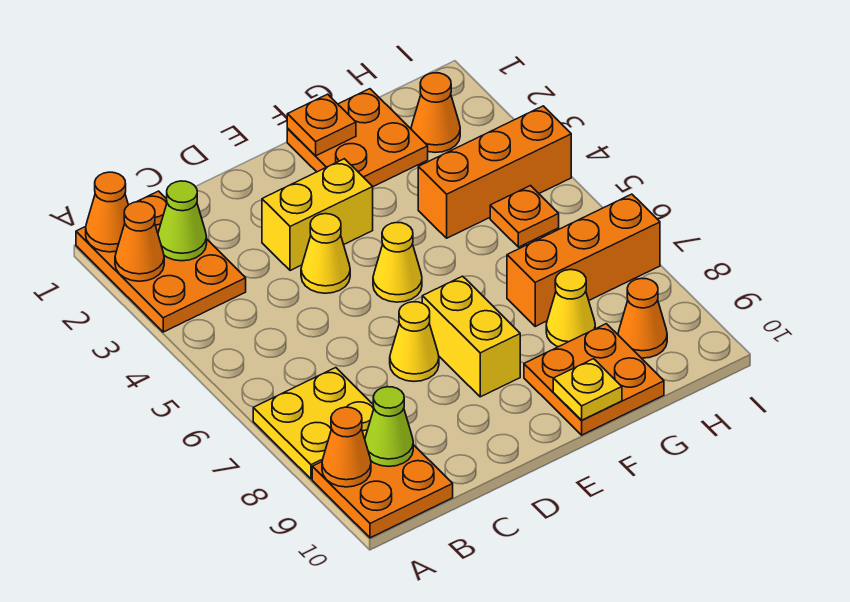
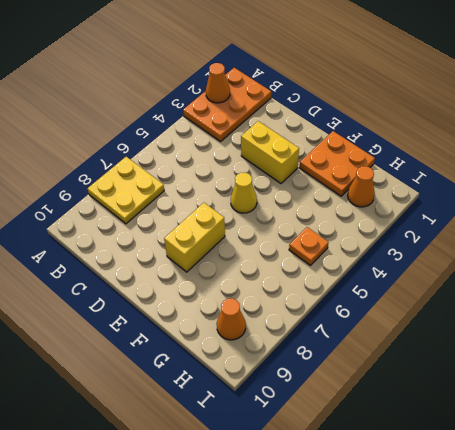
none -> orange plate A9:B10 level 1
none -> yellow cone D4 level 1
none -> yellow cone D7 level 1

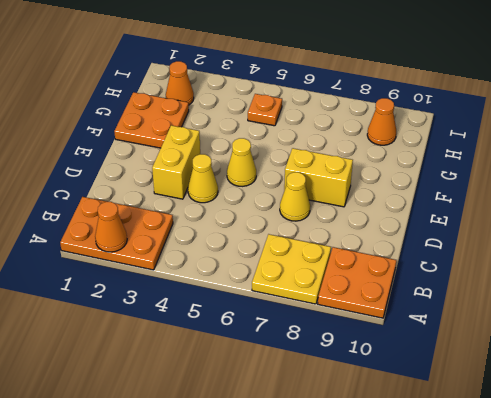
none -> orange plate F9:G10 level 1
none -> orange brick G4:I4 level 1
none -> orange brick G7:I7 level 1

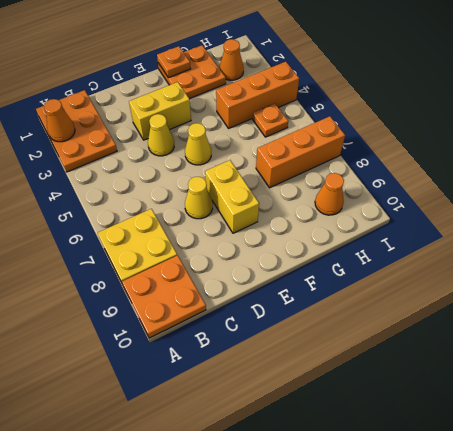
none -> orange plate F9:G10 level 1
none -> yellow cone G8 level 1
none -> orange cone A1 level 2

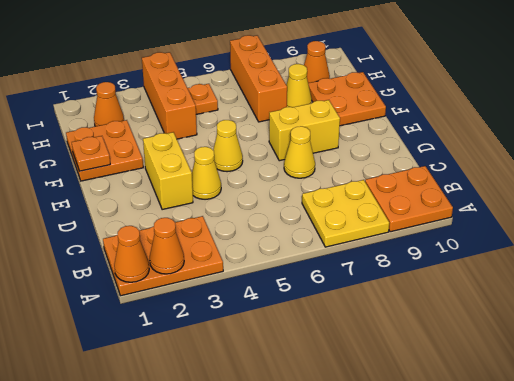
none -> orange cone A9 level 2
none -> lime cone B2 level 2
none -> lime cone B9 level 2

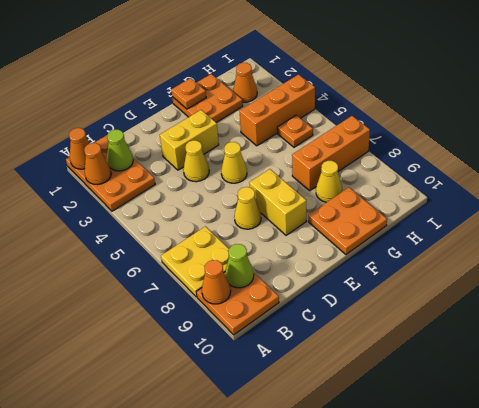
none -> orange cone H9 level 1
none -> yellow plate F10 level 2

